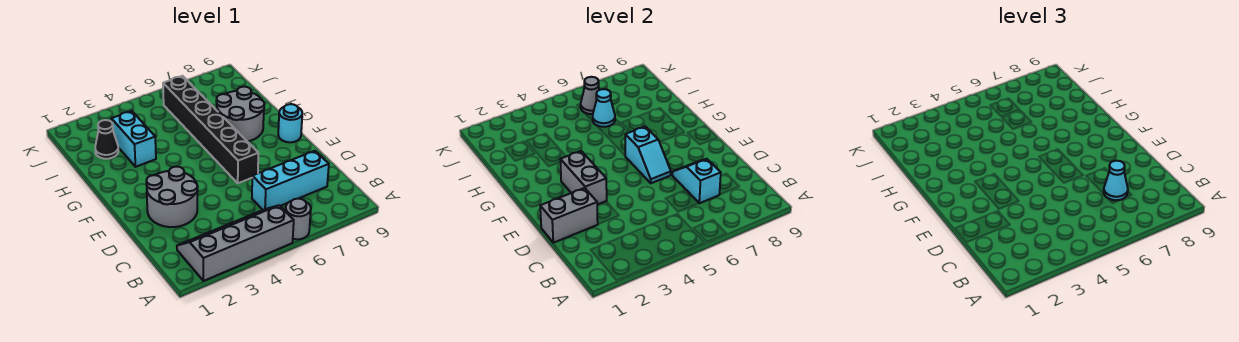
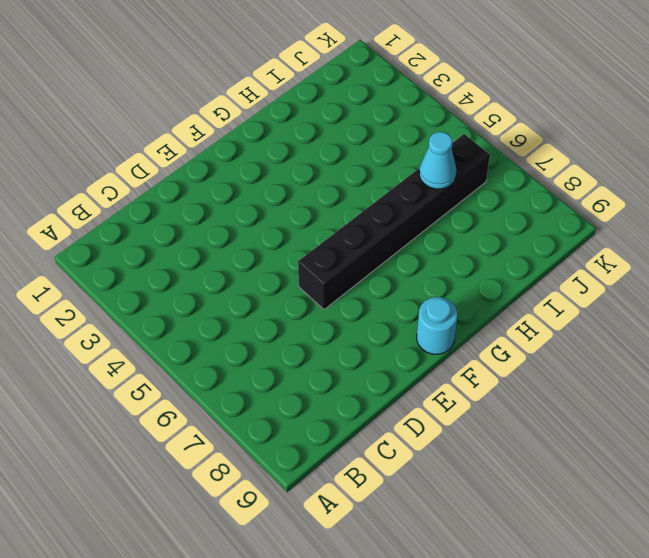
none -> grey slope A2:B5 level 1 top A
none -> grey round brick A6 level 1
none -> cyan brick C6:C8 level 1

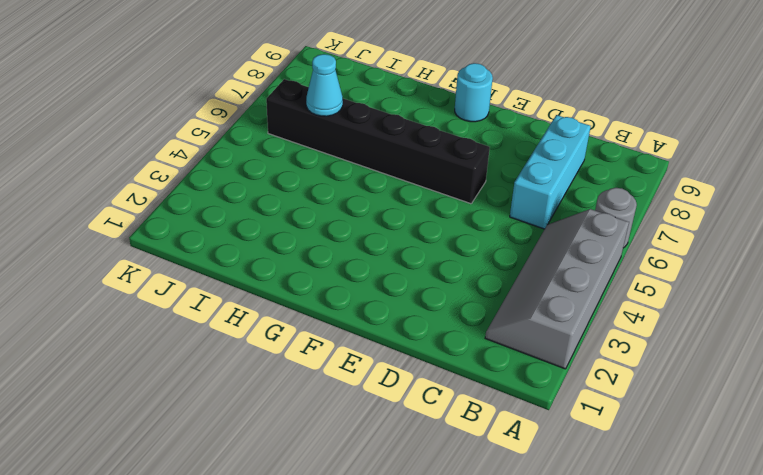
none -> grey round brick D2:E3 level 1
none -> grey round brick G7:H8 level 1
none -> cyan brick H3:I3 level 1

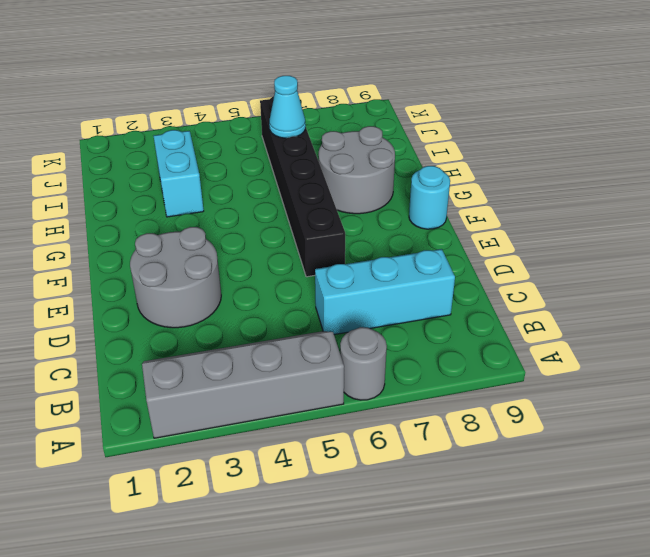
none -> black cone I2 level 1
none -> cyan slope C7:D7 level 2 top C
none -> grey brick D1:D2 level 2

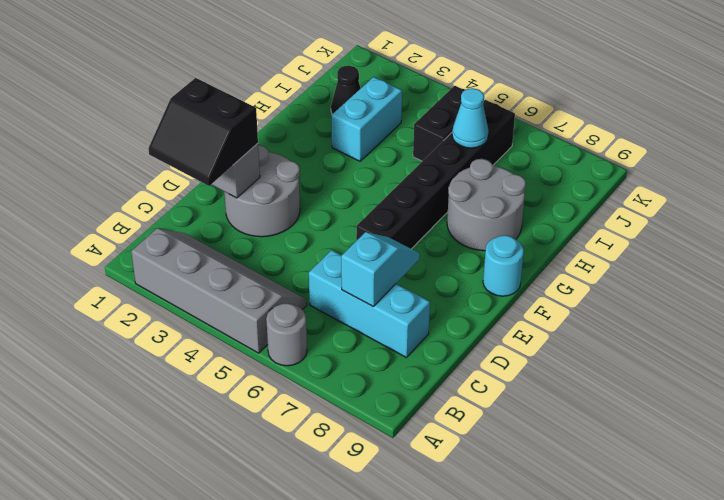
black slope C1:D2 level 3 top D -> none
black brick I5:J5 level 1 -> none
none -> grey brick E3:F3 level 2
none -> cyan slope E6:F6 level 2 top F
none -> grey cone J6 level 2

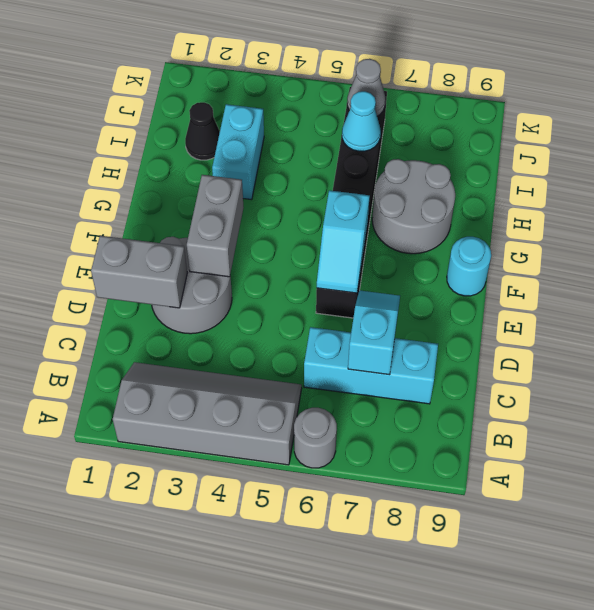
none -> cyan cone C7 level 3

